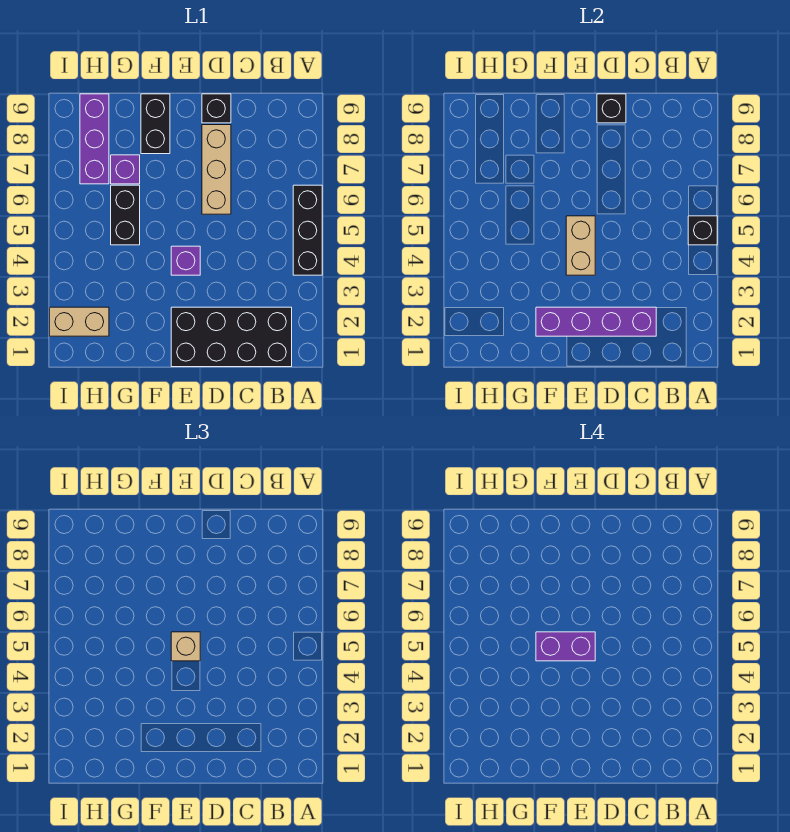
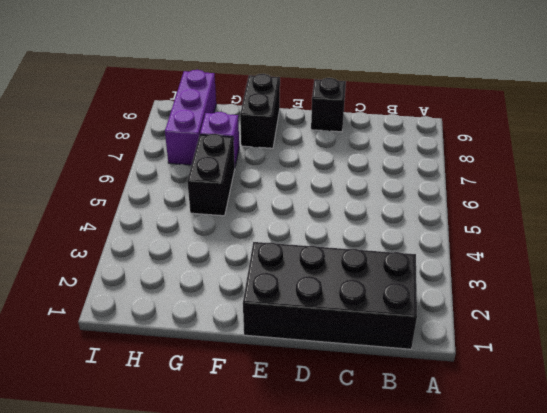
none -> black brick A4:A6 level 1
none -> tan brick D6:D8 level 1
none -> purple brick E4 level 1

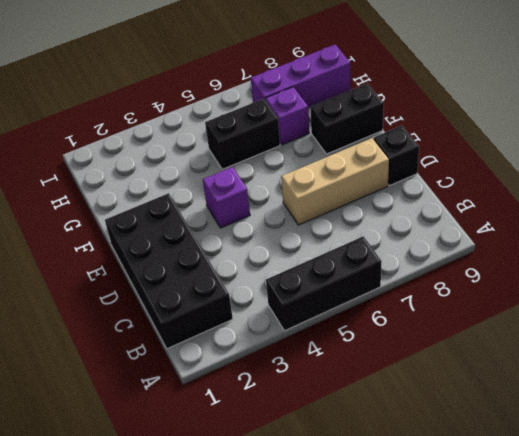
none -> tan brick H2:I2 level 1
none -> black brick A5 level 2
none -> purple brick C2:F2 level 2

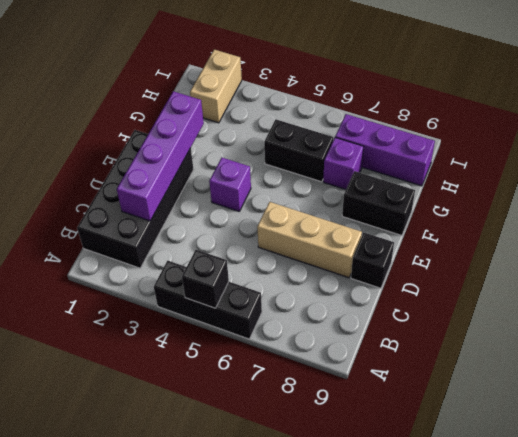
none -> black brick D9 level 2
none -> tan brick E4:E5 level 2
none -> tan brick E5 level 3

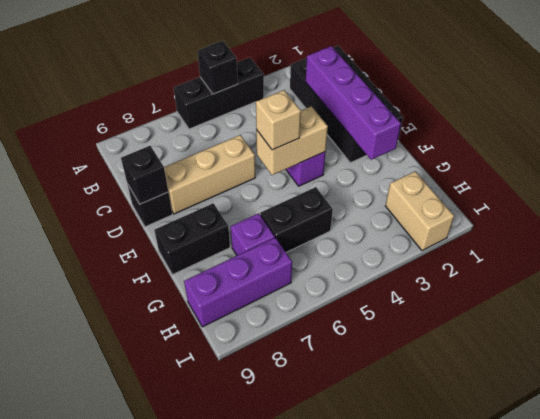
none -> purple brick E5:F5 level 4

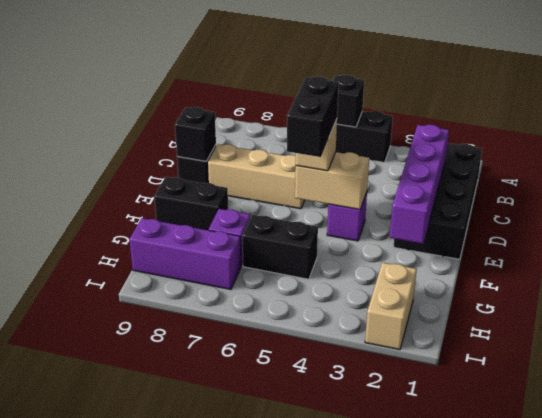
black brick E5:F5 level 4 -> purple brick E5:F5 level 4

